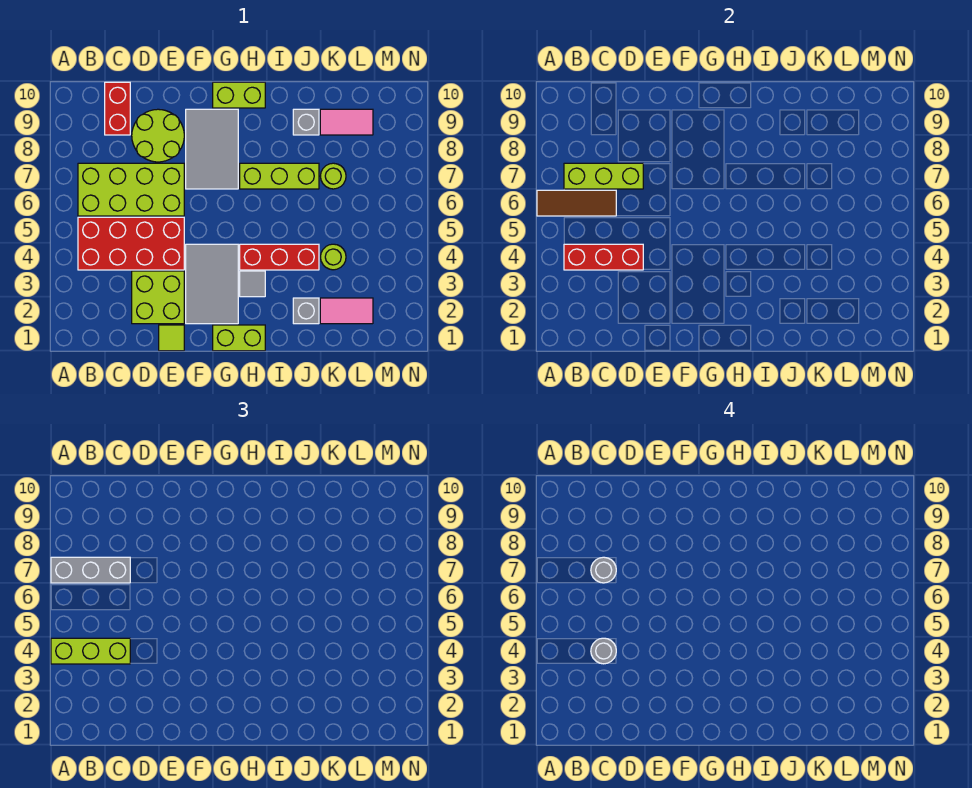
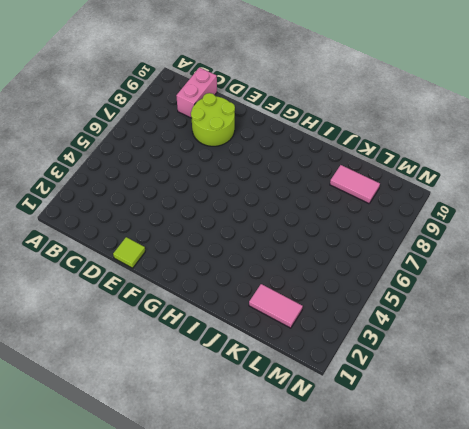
pink brick C9:C10 level 1 -> red brick C9:C10 level 1
none -> red brick B4:E5 level 1
none -> lime brick B6:E7 level 1
none -> lime brick D2:E3 level 1

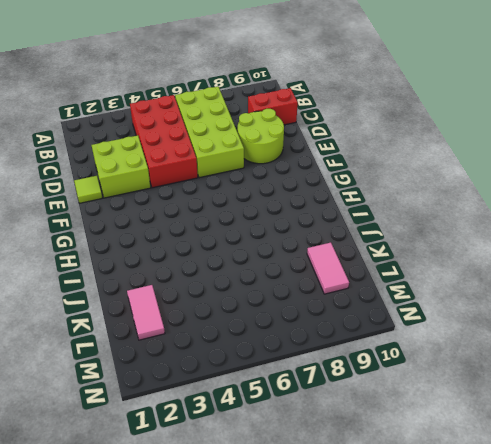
none -> grey tile F2:G4 level 1
none -> grey tile F7:G9 level 1
none -> lime brick G1:H1 level 1

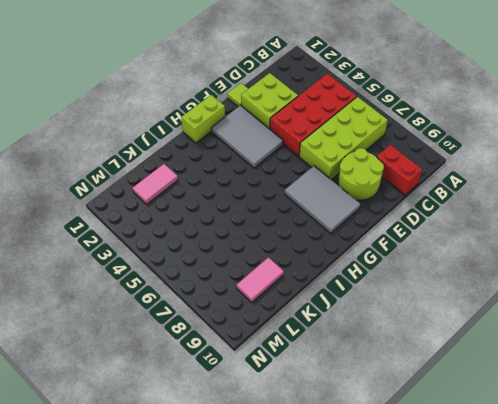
none -> lime brick G10:H10 level 1
none -> grey tile H3 level 1
none -> red brick H4:J4 level 1

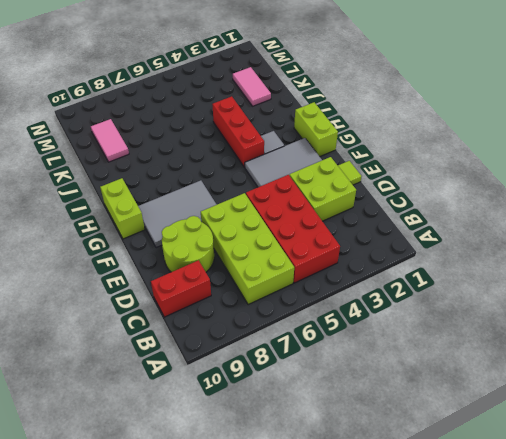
none -> lime brick H7:J7 level 1
none -> grey brick J2 level 1
none -> grey brick J9 level 1

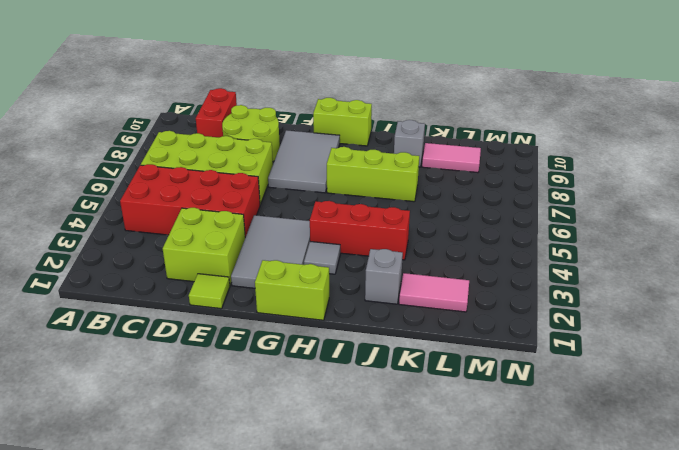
none -> lime round brick K4 level 1
none -> lime round brick K7 level 1
none -> brown tile A6:C6 level 2

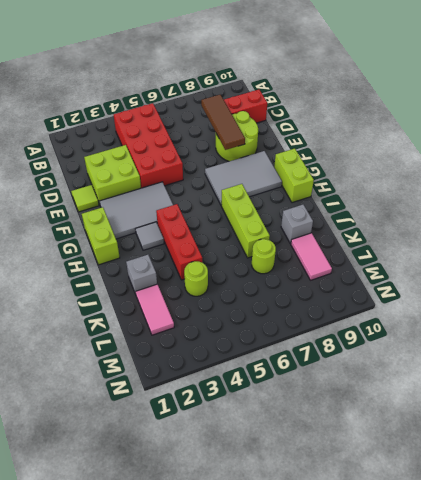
brown tile C8:E8 level 2 -> brown tile A6:C6 level 2
none -> lime brick B6:E7 level 1
none -> red brick B4:D4 level 2
none -> lime brick B7:D7 level 2

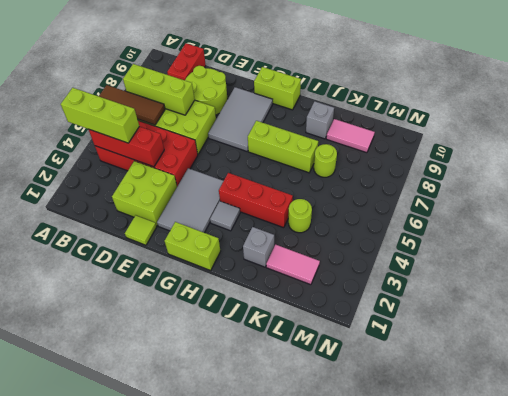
none -> grey brick A7:C7 level 3
none -> grey round brick C4 level 4
none -> grey round brick C7 level 4

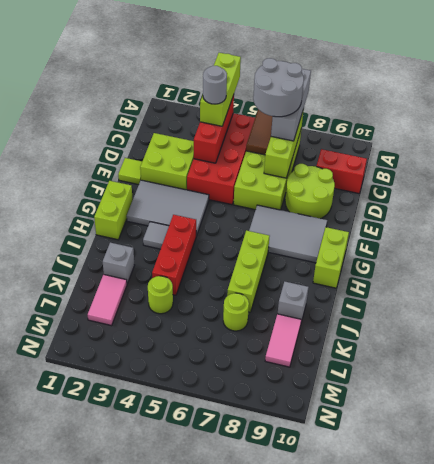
grey round brick B6:C7 level 4 -> grey round brick C7 level 4

